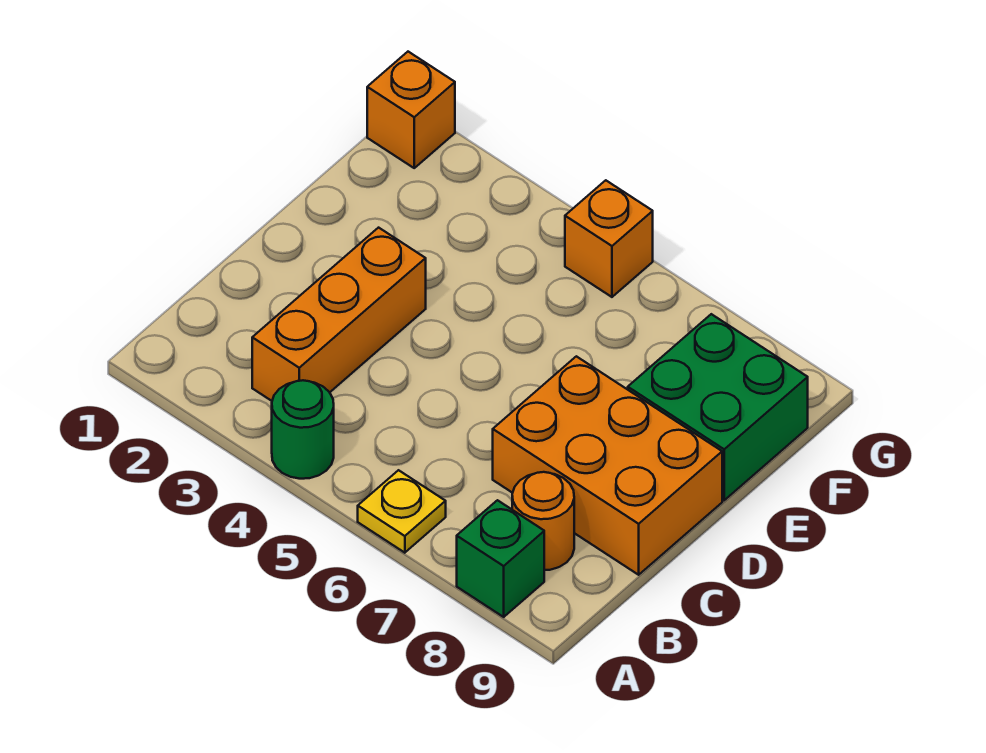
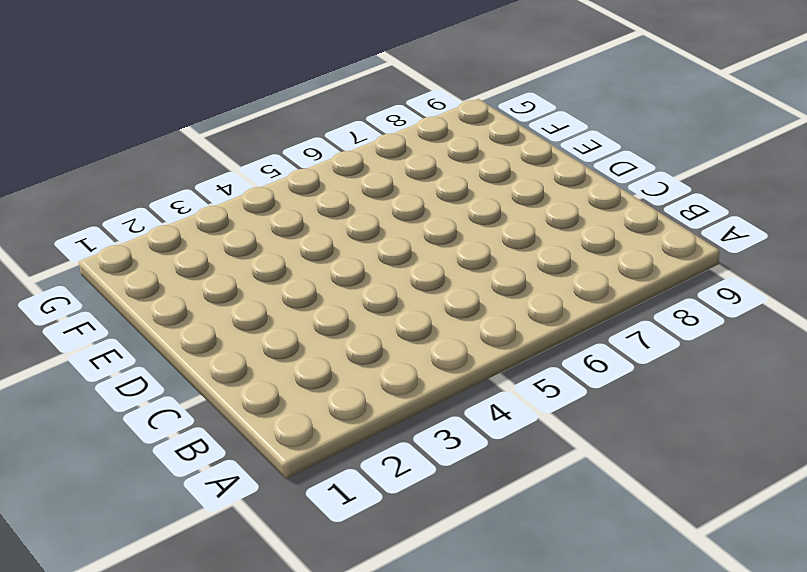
none -> green round brick A4 level 1
none -> yellow plate A6 level 1

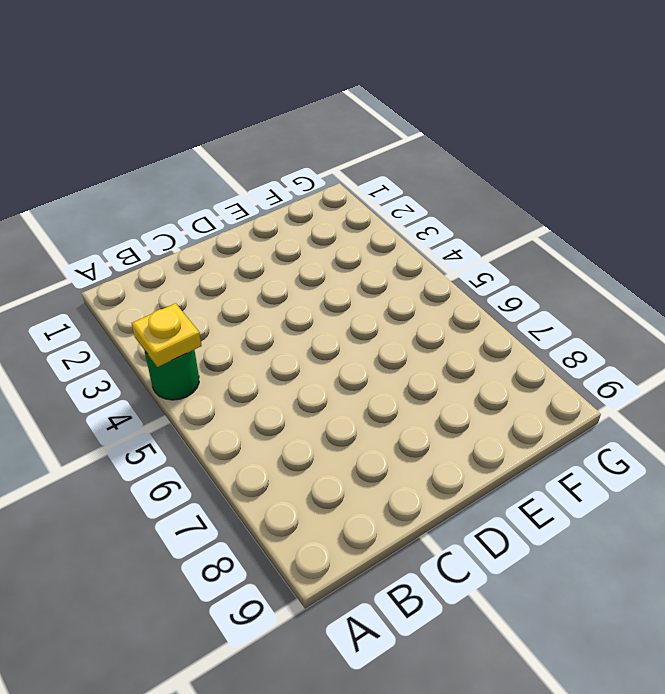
yellow plate A4 level 2 -> yellow plate A6 level 1
none -> green brick A8 level 1
none -> orange brick B3:D3 level 1

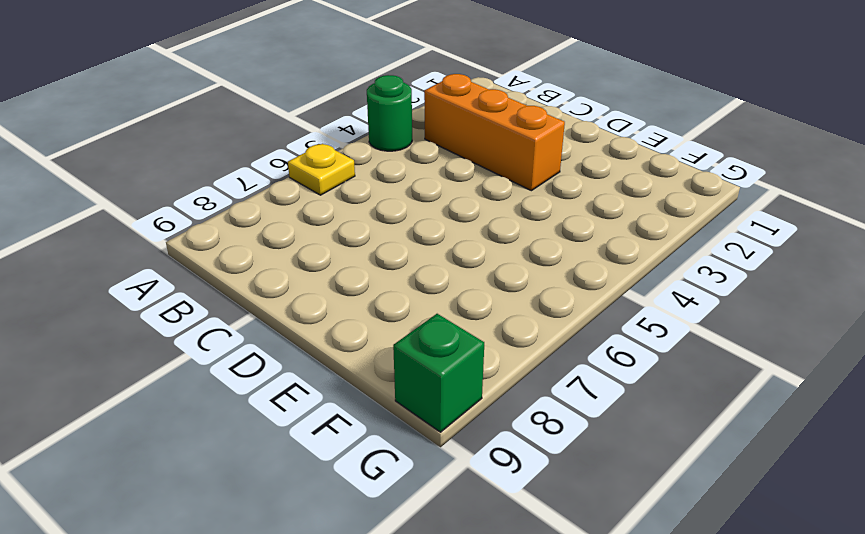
green brick G9 level 1 -> green brick A8 level 1
none -> orange round brick B8 level 1
none -> orange brick C7:D9 level 1

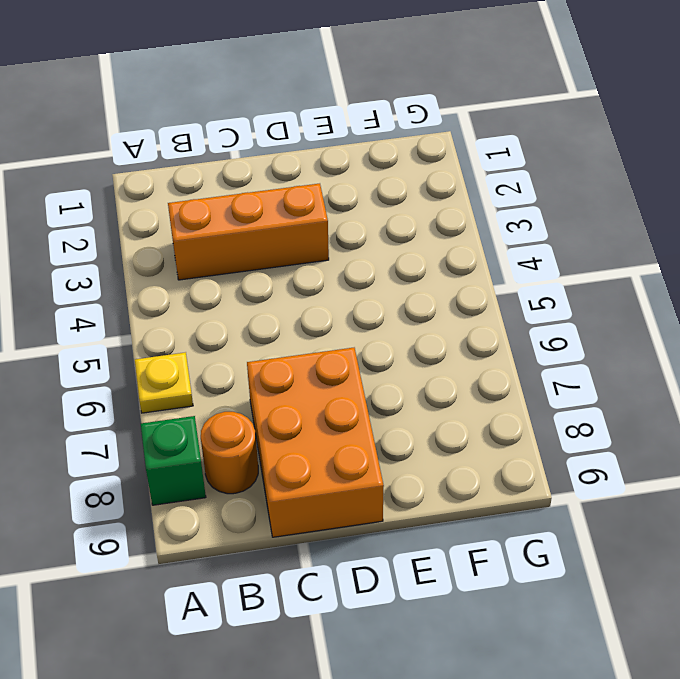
none -> green round brick A4 level 1
none -> green brick E8:F9 level 1

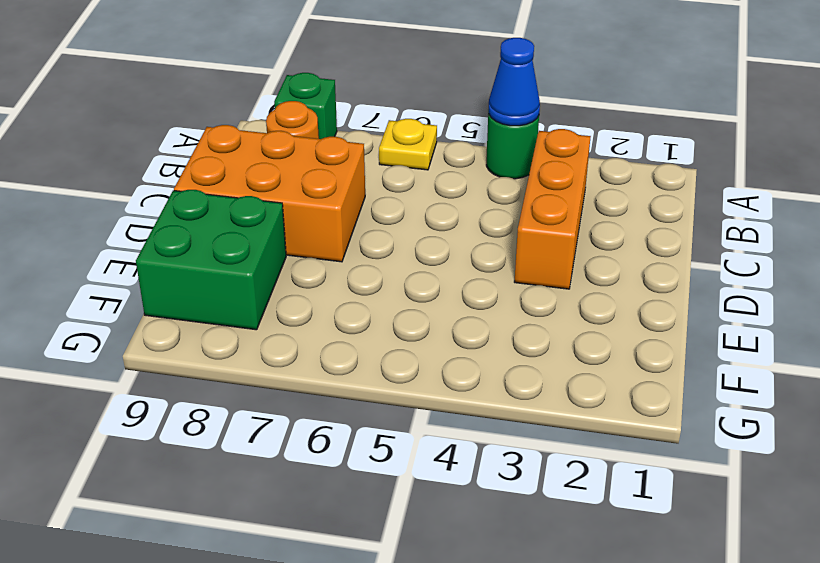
blue cone A4 level 2 -> none
none -> orange brick G1 level 1
none -> orange brick G5 level 1

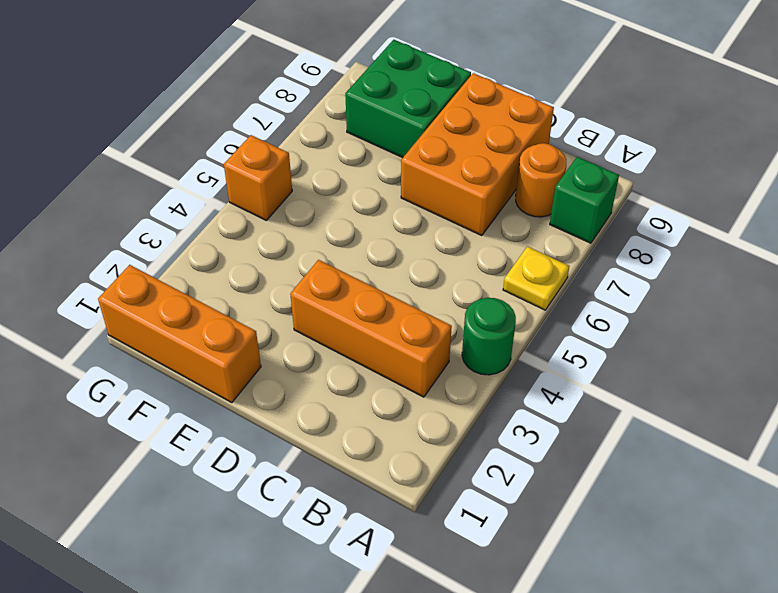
orange brick E1:G1 level 1 -> orange brick G1 level 1

